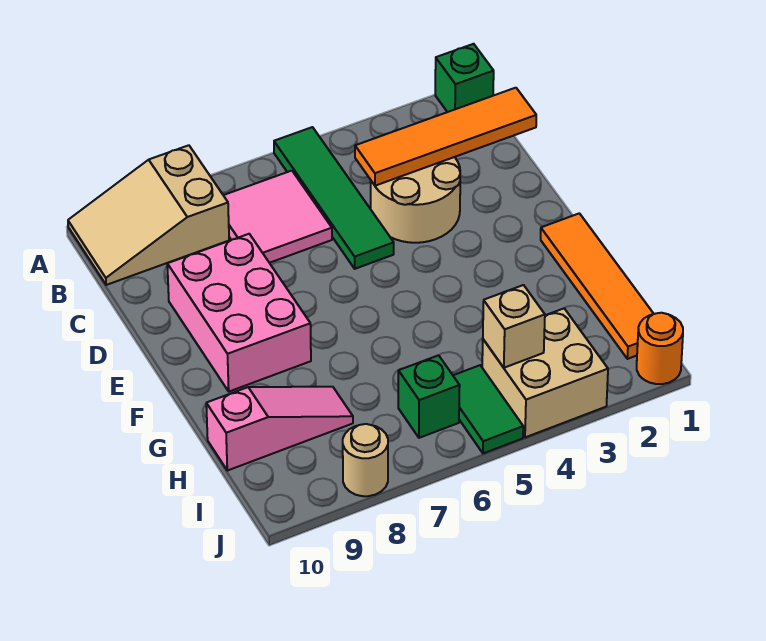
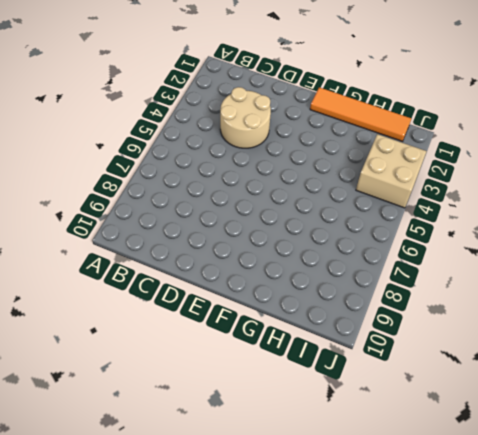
none -> green brick A1 level 1
none -> green tile A5:D5 level 1
none -> tan slope A8:B10 level 1 top 8

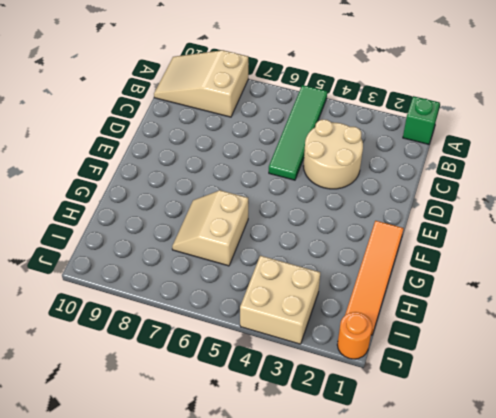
tan slope G6:H7 level 1 top 6 -> none
none -> pink tile B6:C7 level 1
none -> pink brick D8:F9 level 1
none -> pink slope H8:H10 level 1 top 10

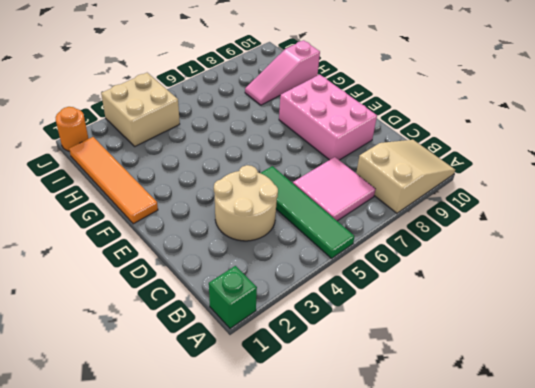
none -> green tile I5:J5 level 1
none -> green brick I6 level 1
none -> tan round brick J8 level 1

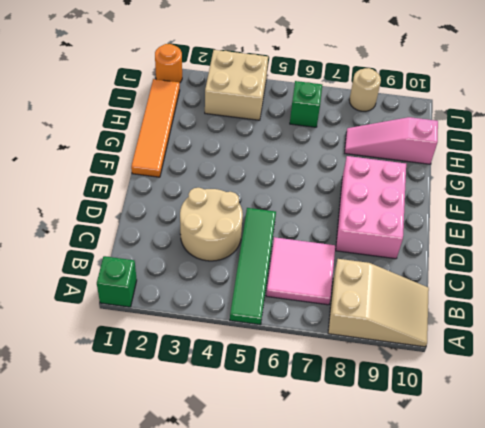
none -> green tile I5:J5 level 1
none -> orange tile C1:C4 level 2
none -> tan brick I4 level 2

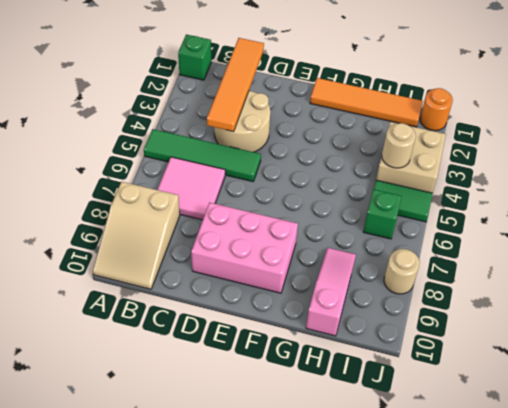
tan round brick I4 level 2 -> tan brick I4 level 2

